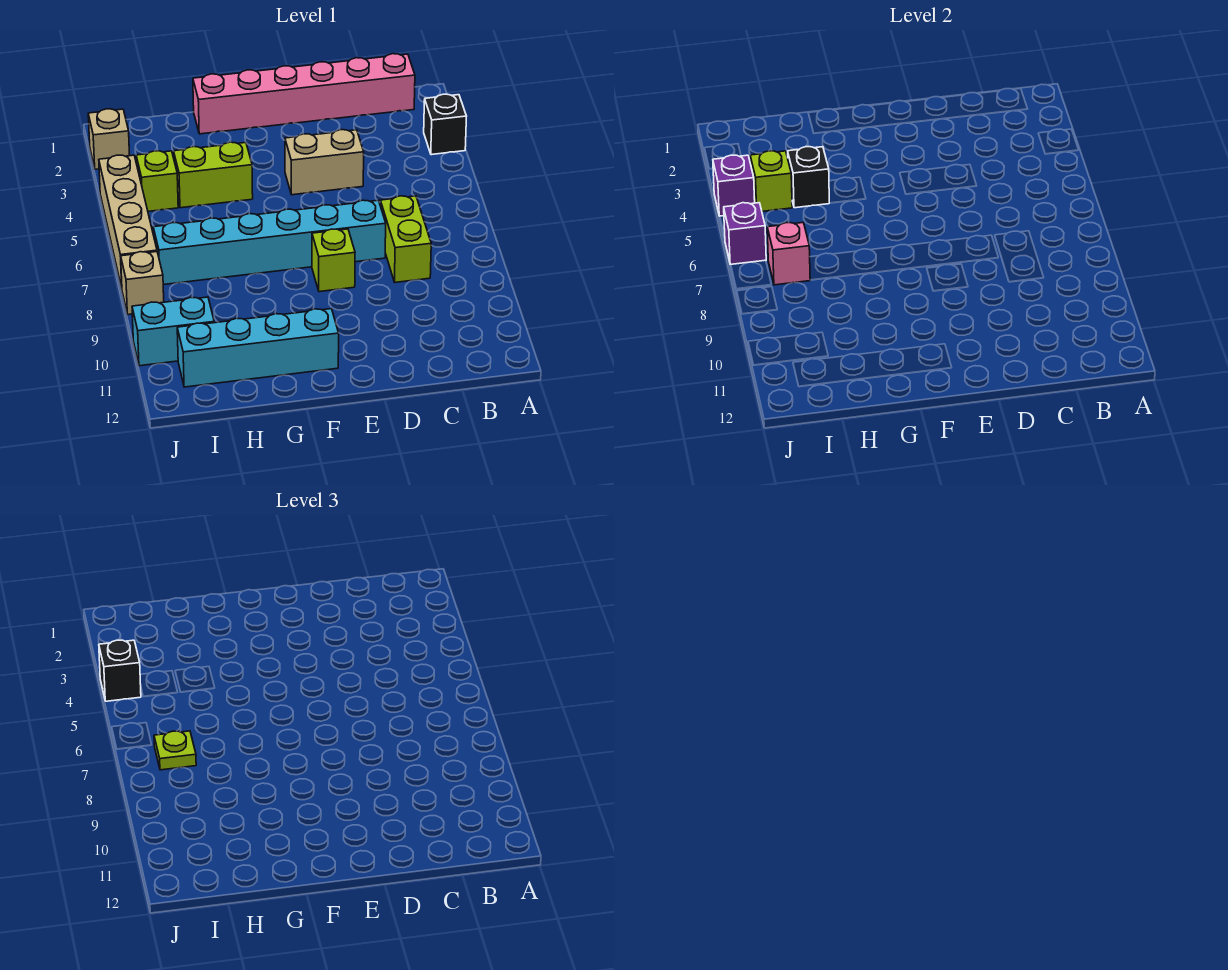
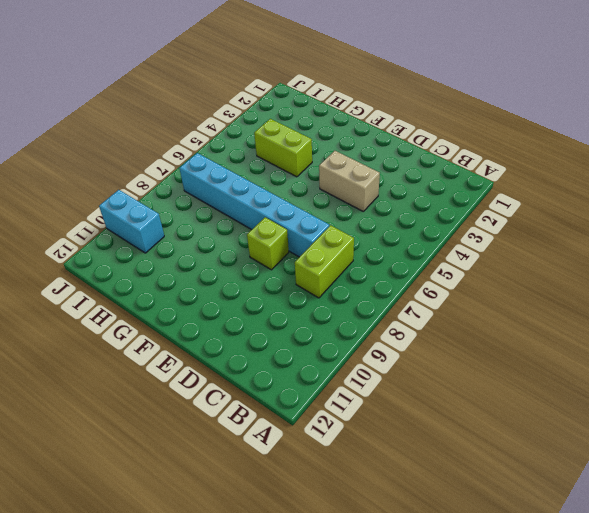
none -> black brick A3 level 1
none -> pink brick B1:G1 level 1
none -> cyan brick F11:I11 level 1

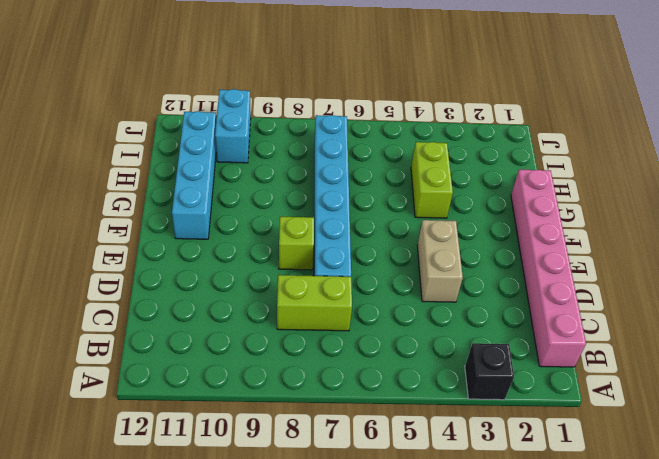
none -> lime brick I4 level 1
none -> tan brick J2 level 1
none -> tan brick J4:J7 level 1

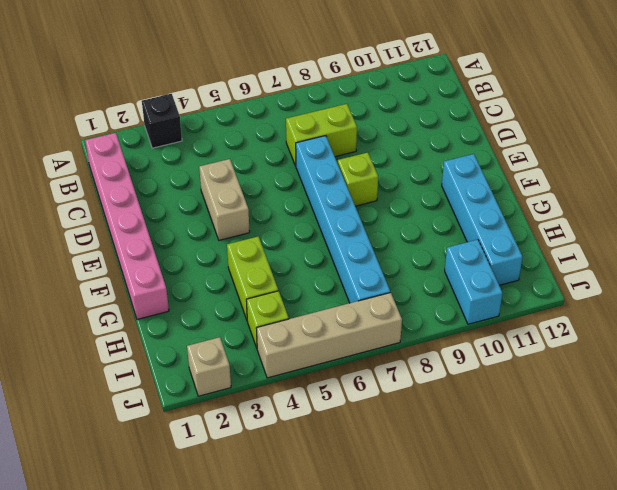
none -> tan brick J8 level 1
none -> black brick H4 level 2
none -> lime brick I4 level 2

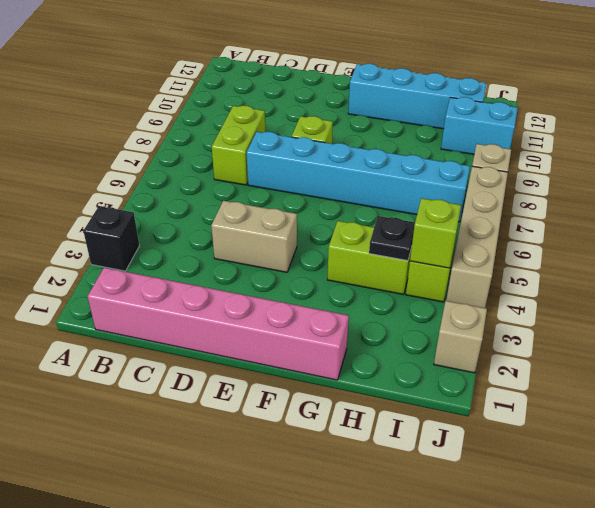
black plate H4 level 2 -> black brick H4 level 2
none -> pink brick I7 level 2
none -> purple brick J4 level 2
none -> purple brick J6 level 2

